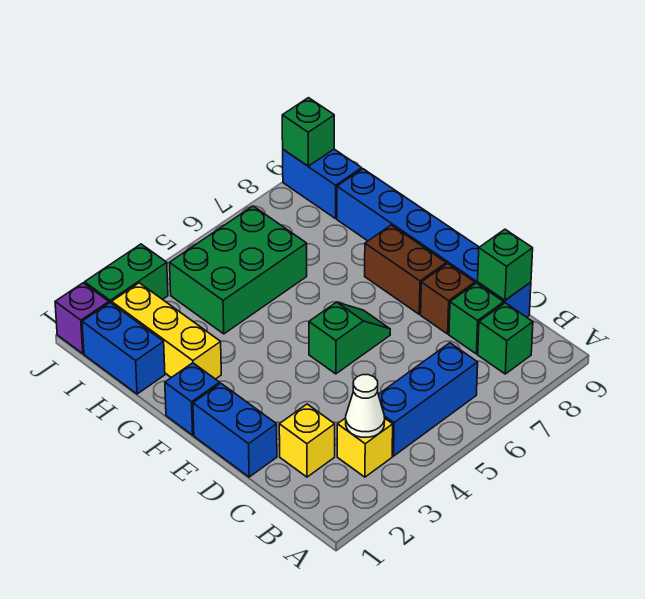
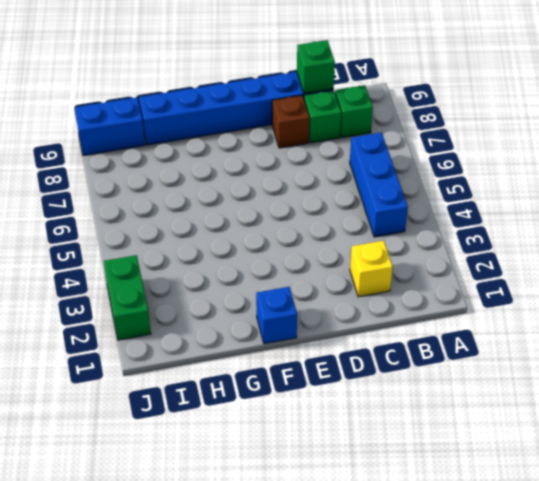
none -> yellow brick B3 level 1
none -> blue brick D1:E1 level 1
none -> green slope E5:E6 level 1 top 5

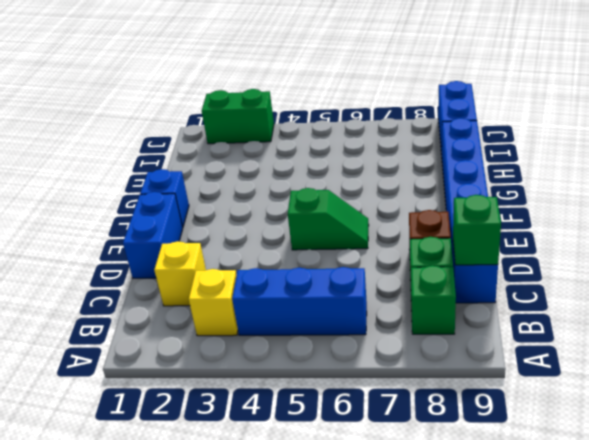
none -> brown brick E8:F8 level 1
none -> yellow brick G2:I2 level 1
none -> blue brick H1:I1 level 1

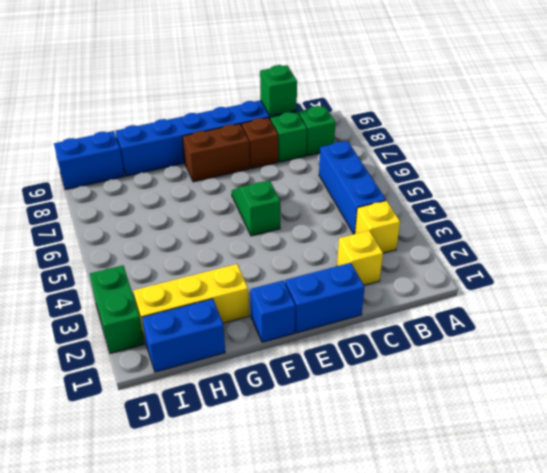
none -> green brick H4:I6 level 1
none -> purple brick J1 level 1
none -> white cone B3 level 2

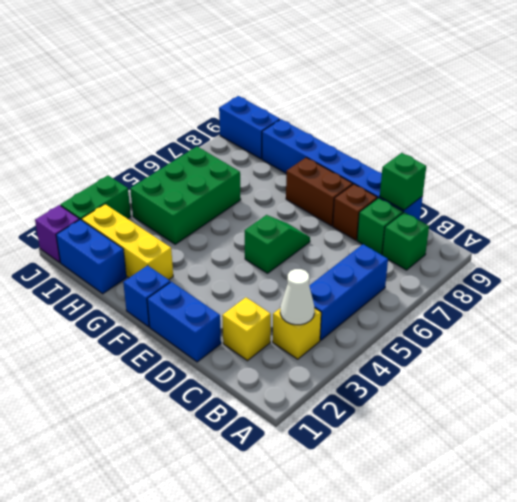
none -> green brick J9 level 2

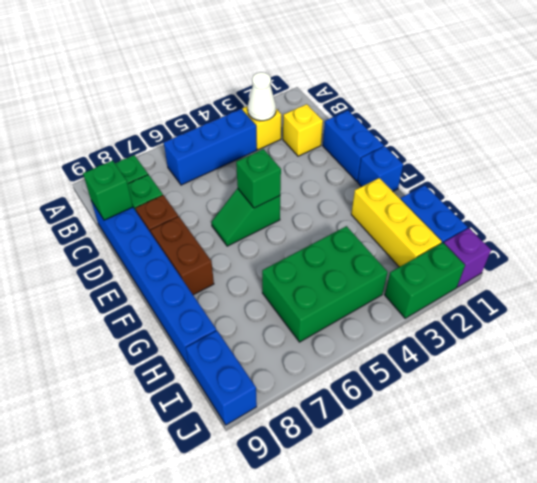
green brick E5 level 2 -> green brick J9 level 2

